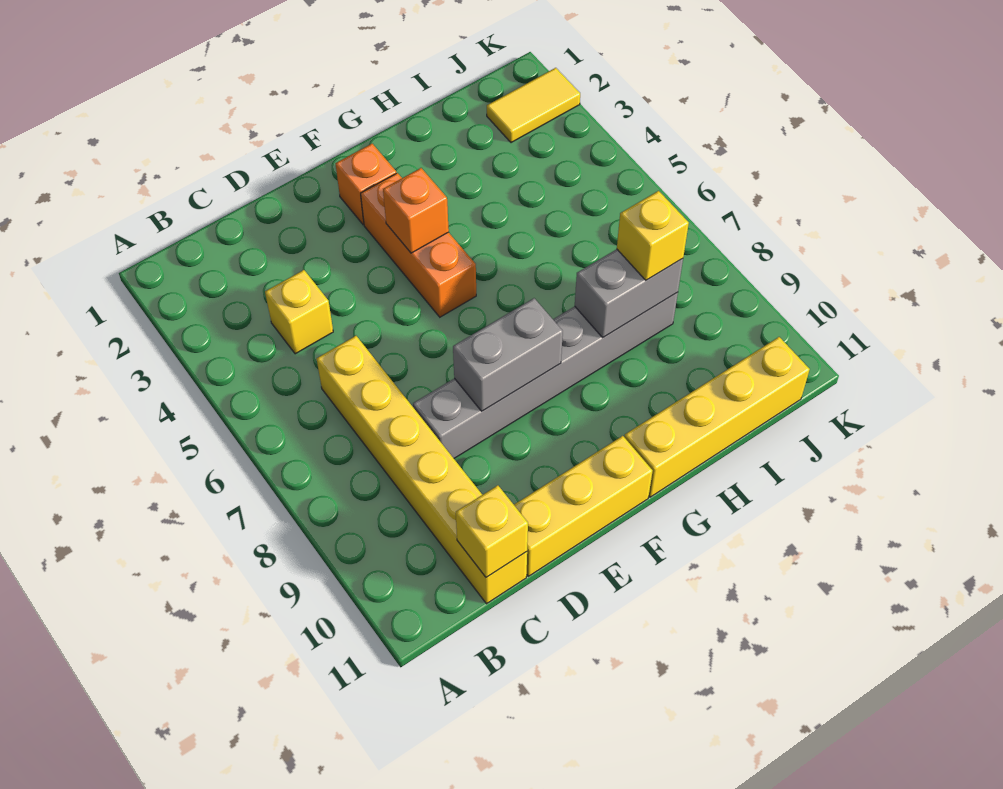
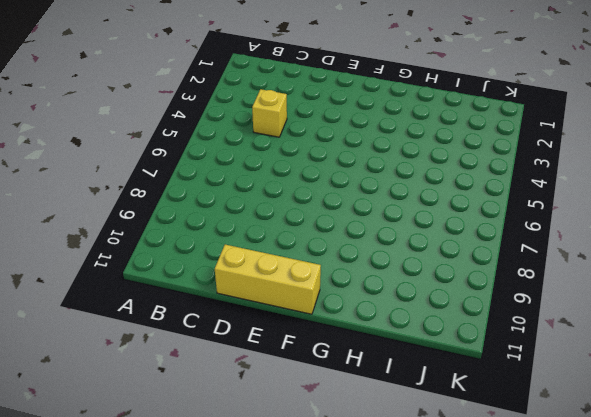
none -> yellow brick C6:C11 level 1
none -> grey brick D8:I8 level 1
none -> orange brick F2 level 1

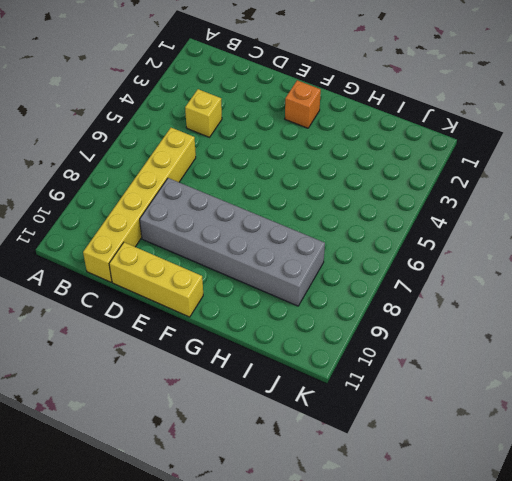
grey brick D8:I9 level 1 -> grey brick D8:I8 level 1
none -> orange brick F3:F5 level 1
none -> yellow brick G11:J11 level 1
none -> yellow tile J2:K2 level 1

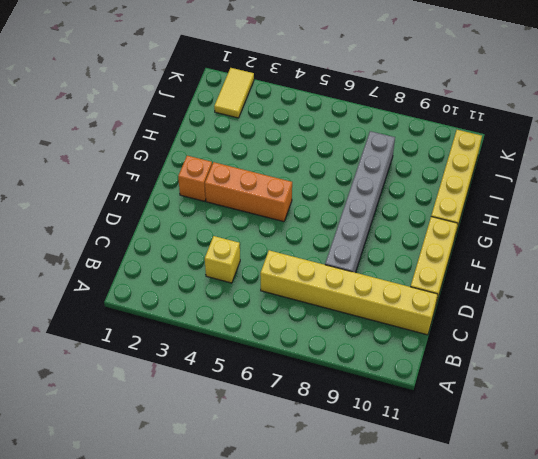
none -> yellow brick C11 level 2
none -> grey brick E8:F8 level 2
none -> orange brick F4 level 2

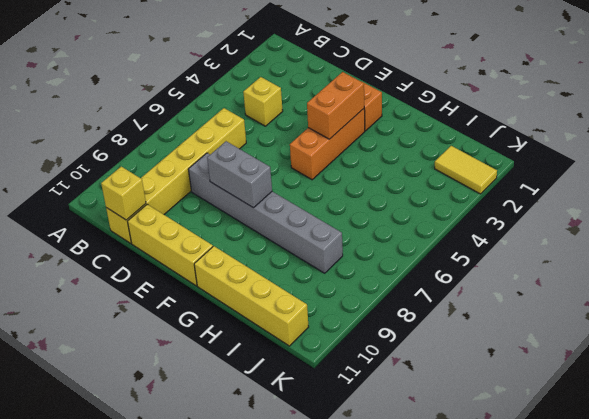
orange brick F3:F4 level 2 -> orange brick F4 level 2
none -> grey brick H8:I8 level 2
none -> yellow brick I8 level 3

